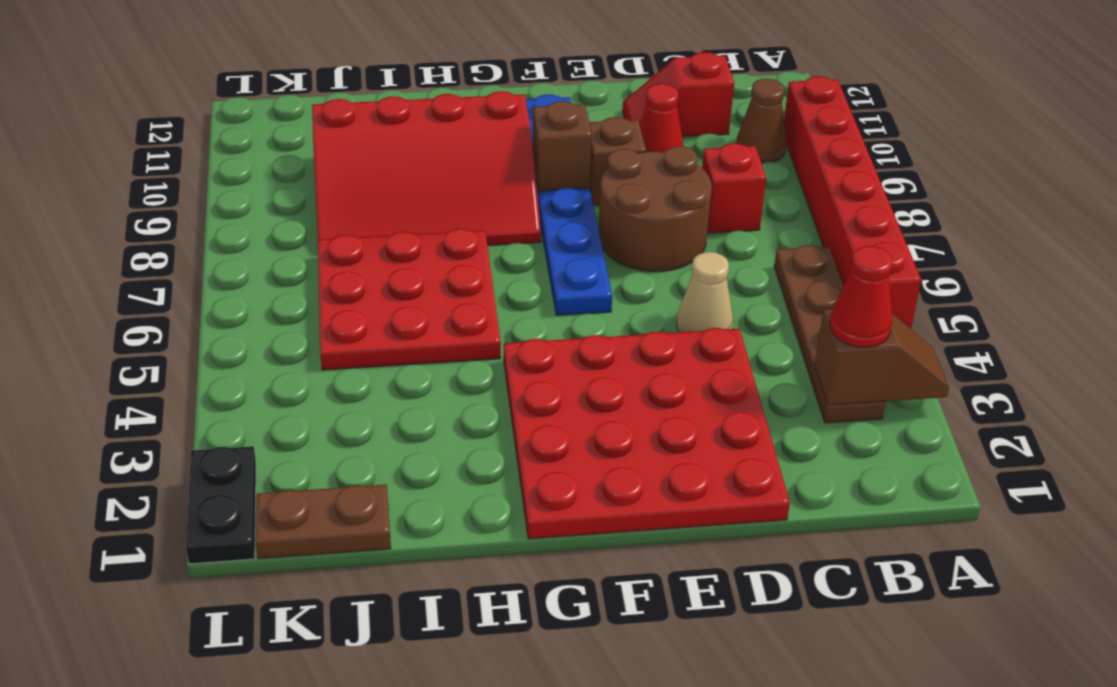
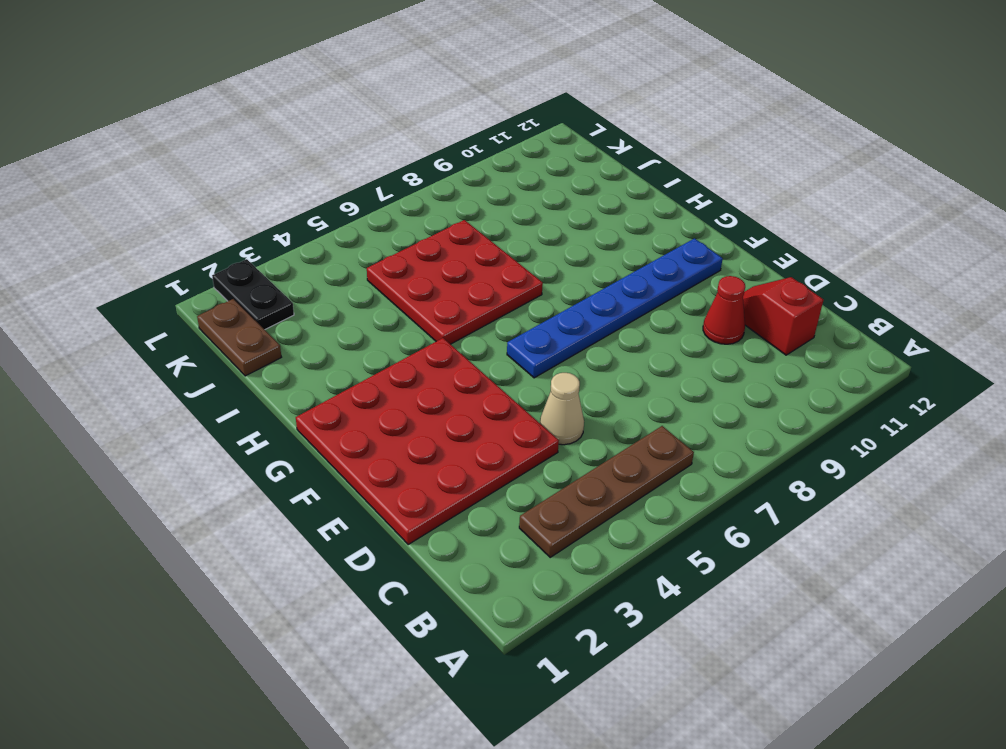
black plate K2:L2 level 1 -> black plate L1:L2 level 1
none -> red brick A5:A10 level 1
none -> brown cone B10 level 1
none -> red brick C8 level 1

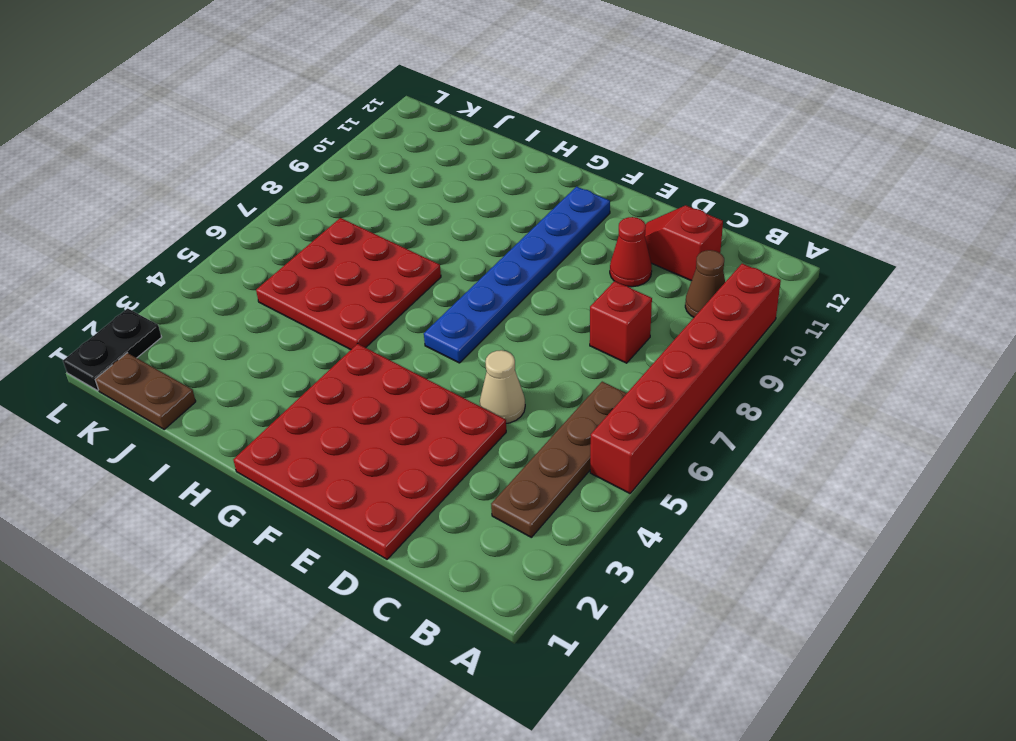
none -> brown round brick D7:E8 level 1
none -> brown brick E9 level 1
none -> red slope G8:J10 level 1 top 10

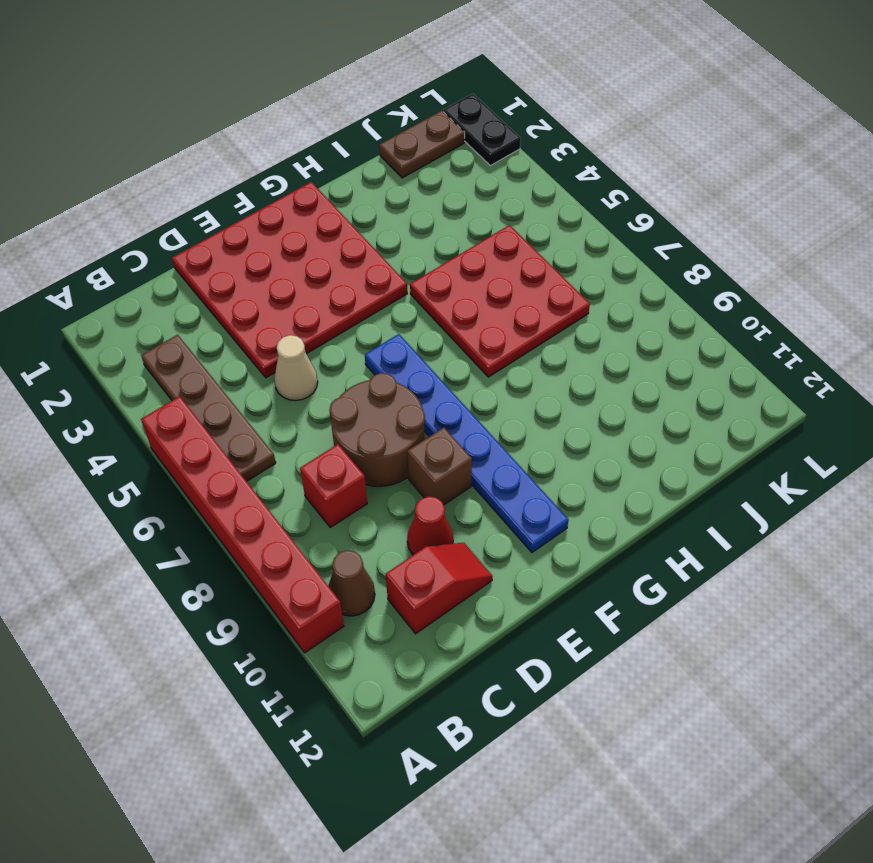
none -> red slope G8:J10 level 1 top 10
none -> brown slope A3:B3 level 2 top B
none -> brown brick F9 level 2

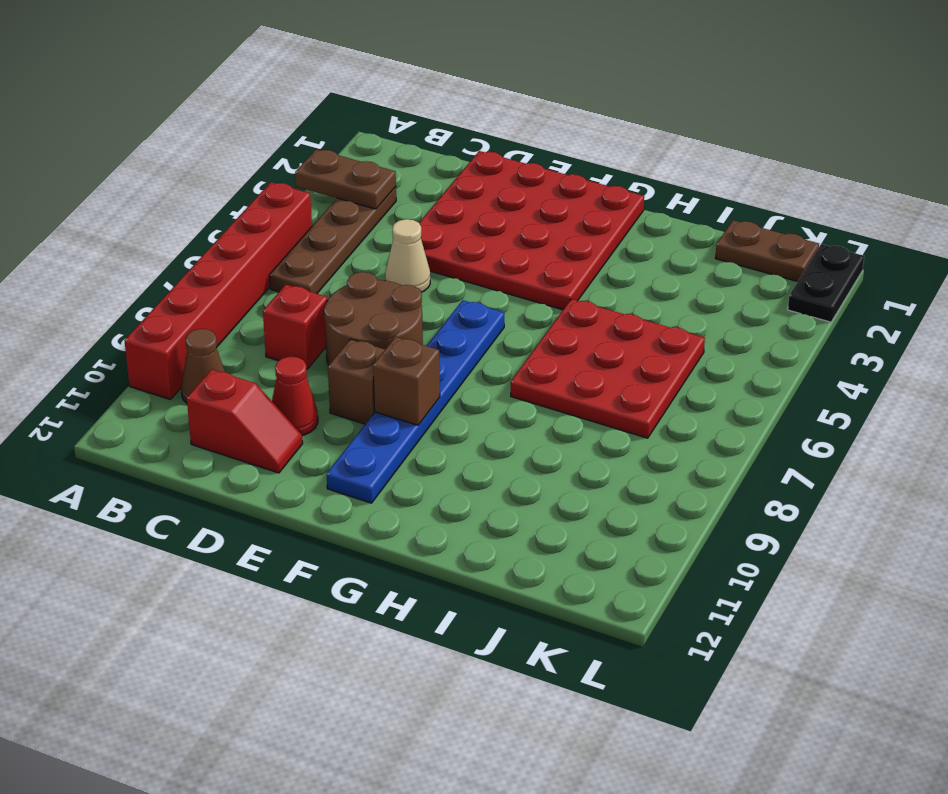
brown plate A3:B3 level 2 -> brown slope A3:B3 level 2 top B
none -> red slope G8:J10 level 1 top 10
none -> red cone B3 level 3

